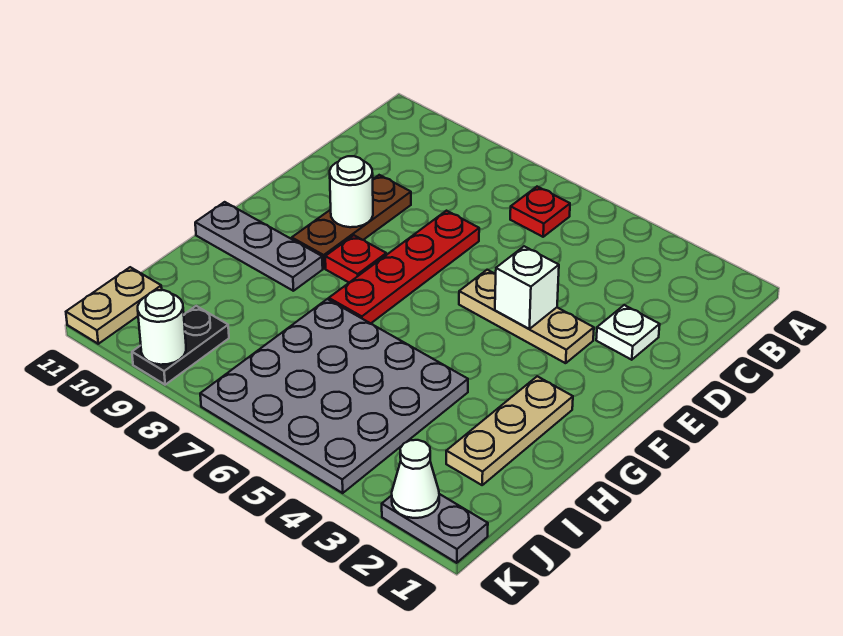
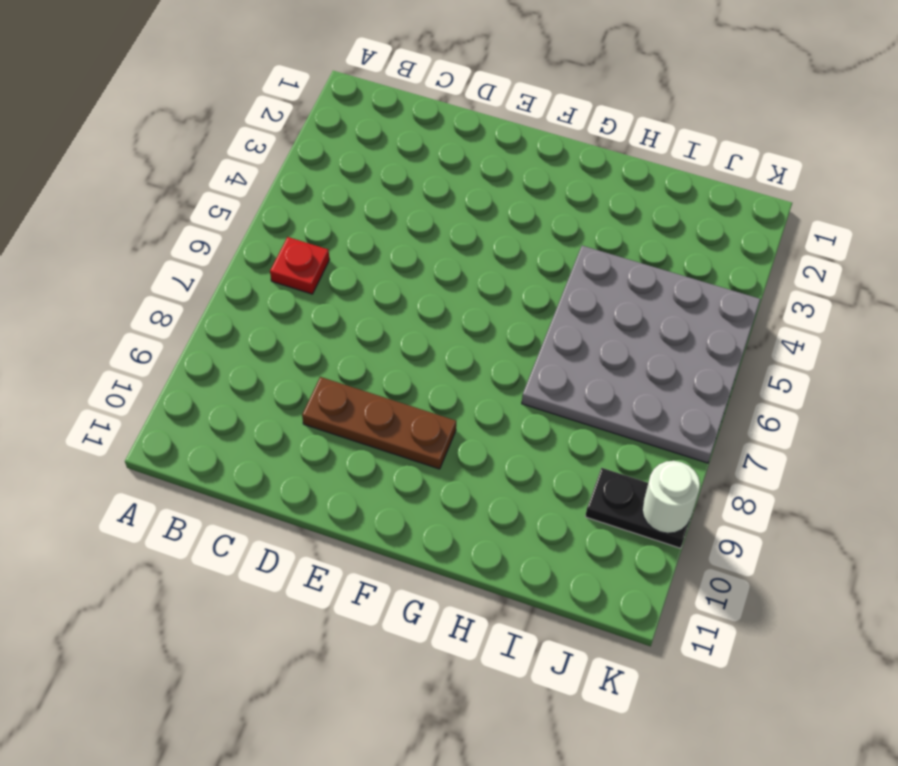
none -> white plate D2 level 1
none -> red plate D7:G7 level 1
none -> tan plate E3:E5 level 1

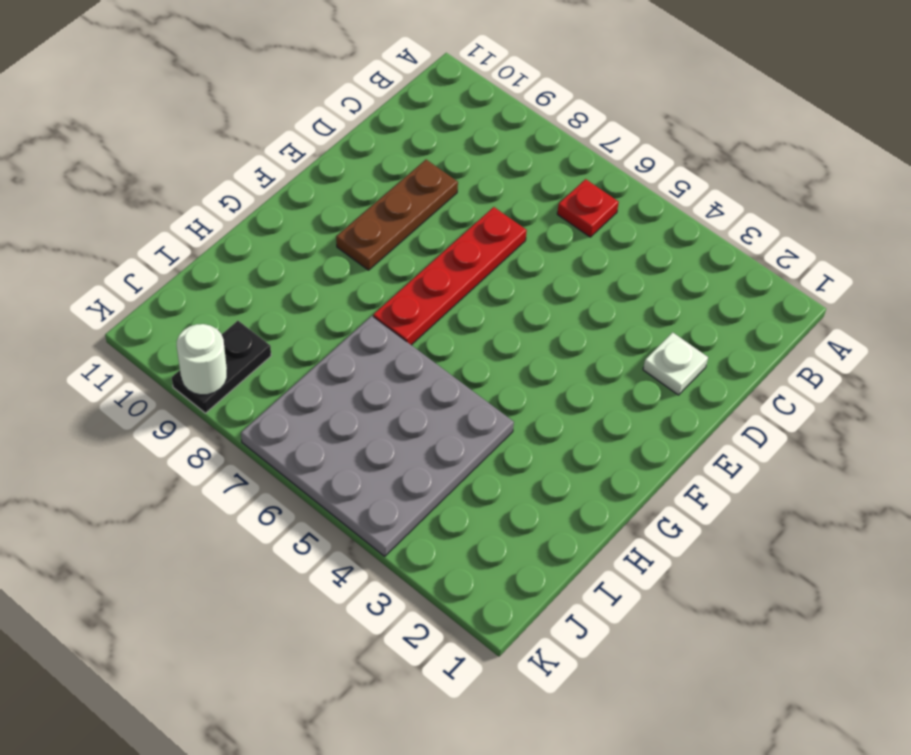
none -> tan plate E3:E5 level 1
none -> red plate F8 level 1
none -> tan plate G2:I2 level 1

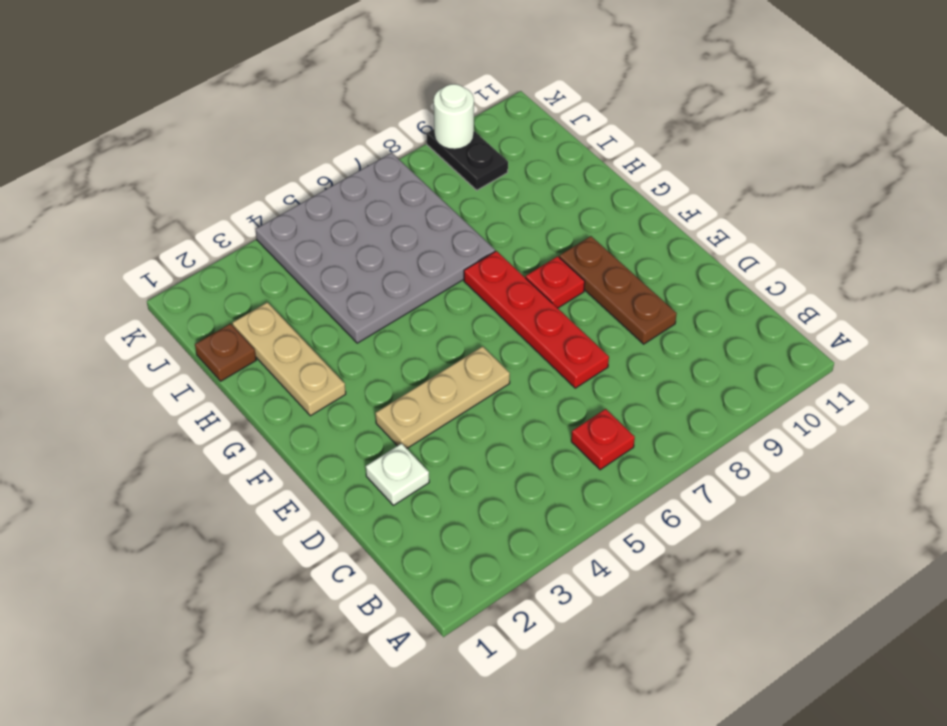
brown plate I1 level 1 -> none
none -> grey plate G9:G11 level 1
none -> tan plate J11:K11 level 1
none -> grey plate K1:K2 level 1

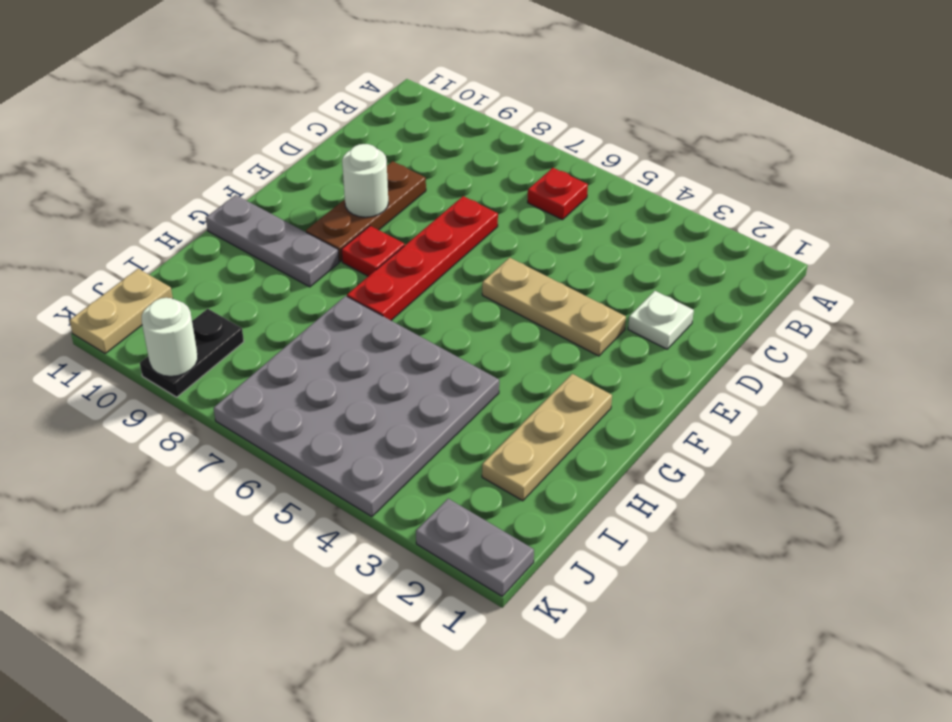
none -> white brick E4 level 2
none -> white cone K2 level 2

